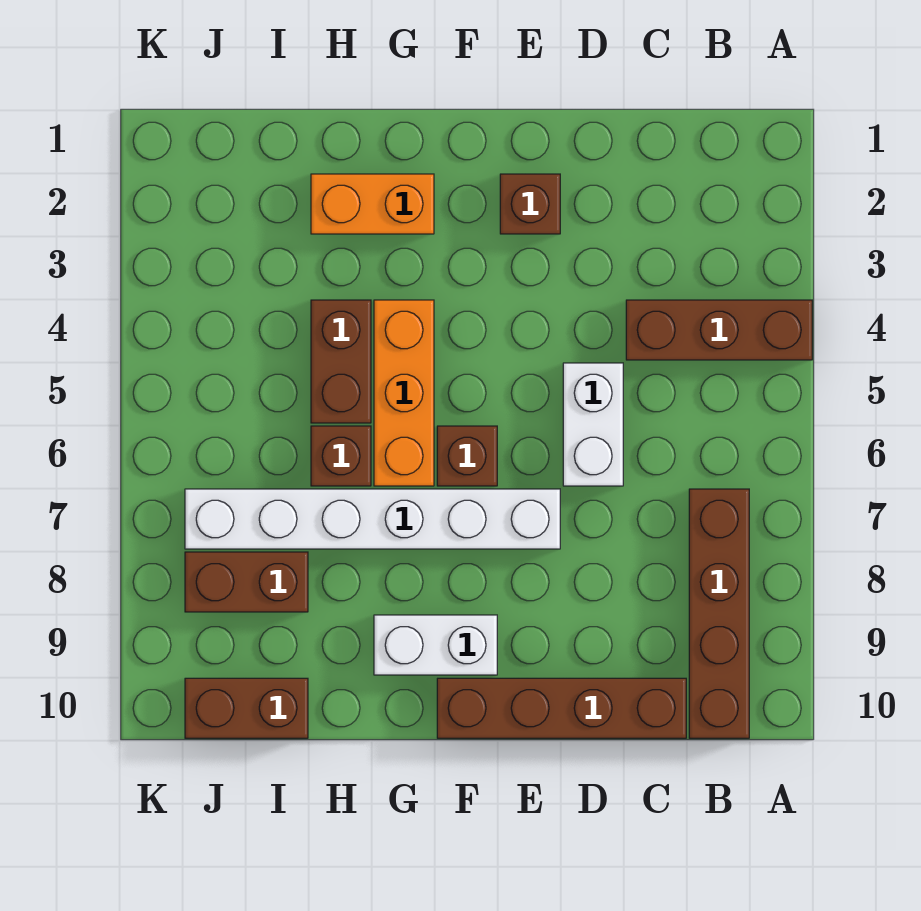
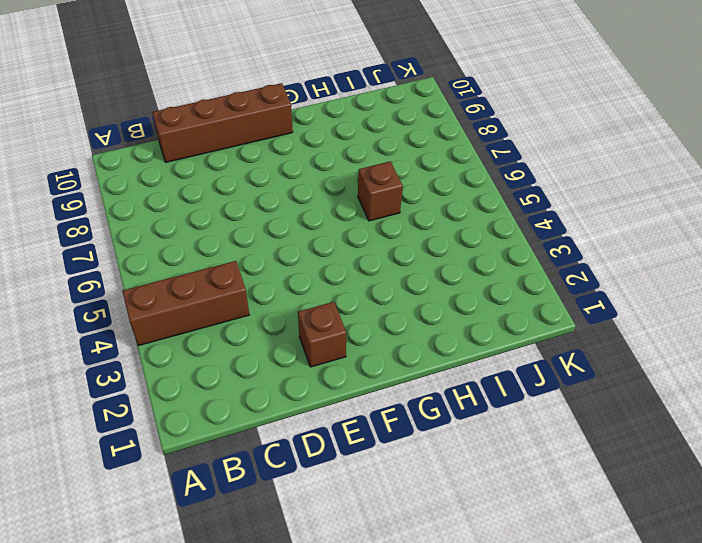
none -> brown brick B7:B10 level 1
none -> white brick D5:D6 level 1
none -> white brick E7:J7 level 1

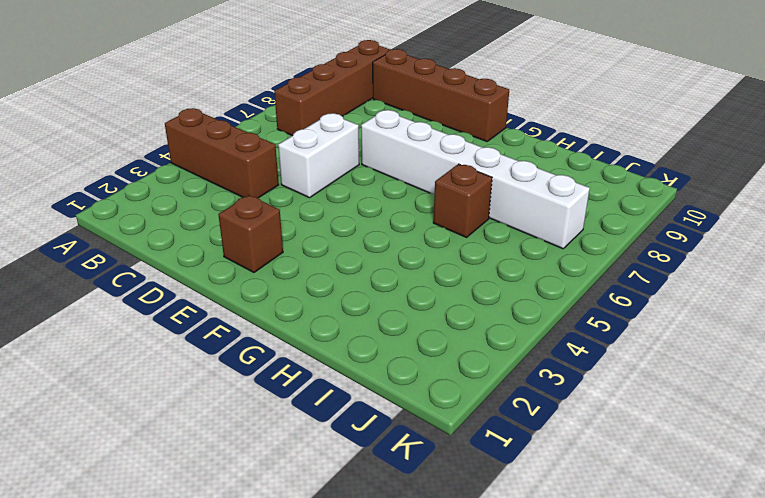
none -> brown brick F6 level 1
none -> white brick F9:G9 level 1
none -> orange brick G2:H2 level 1

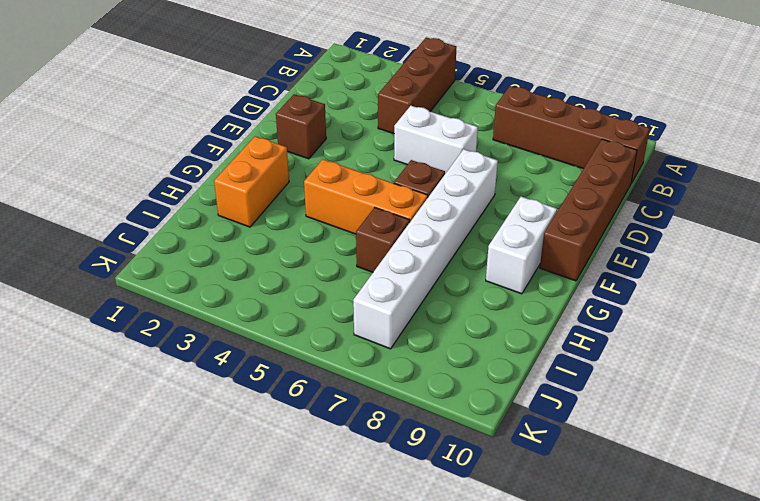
none -> brown brick H4:H5 level 1
none -> brown brick I8:J8 level 1
none -> brown brick I10:J10 level 1

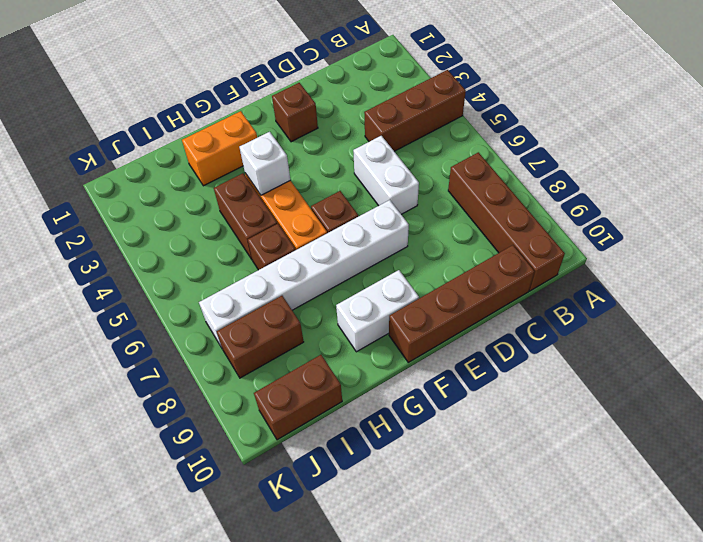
white brick G4 level 2 -> none

